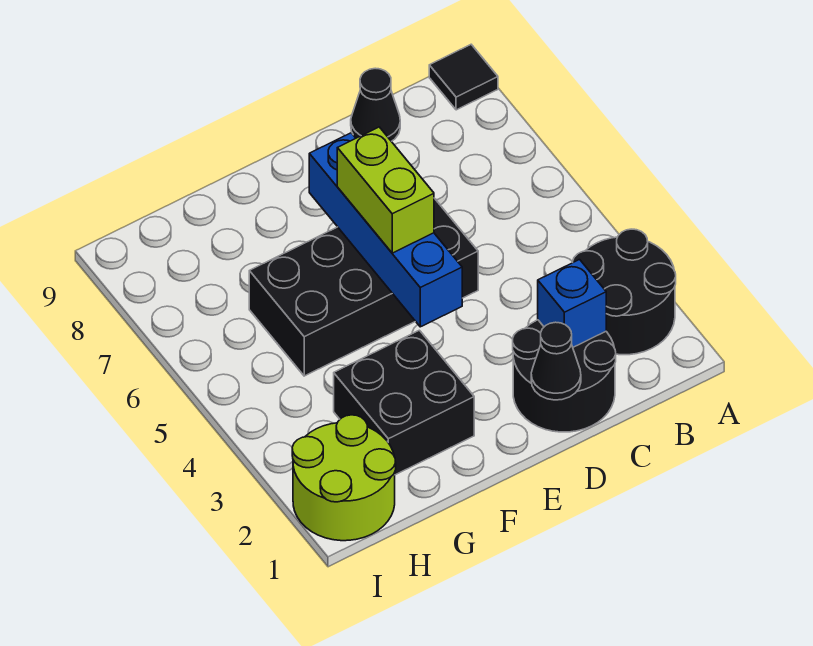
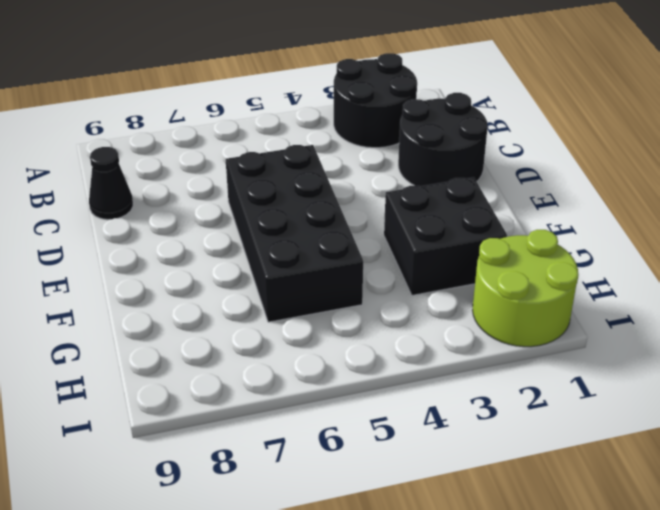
none -> black tile A9 level 1
none -> blue brick C2 level 2

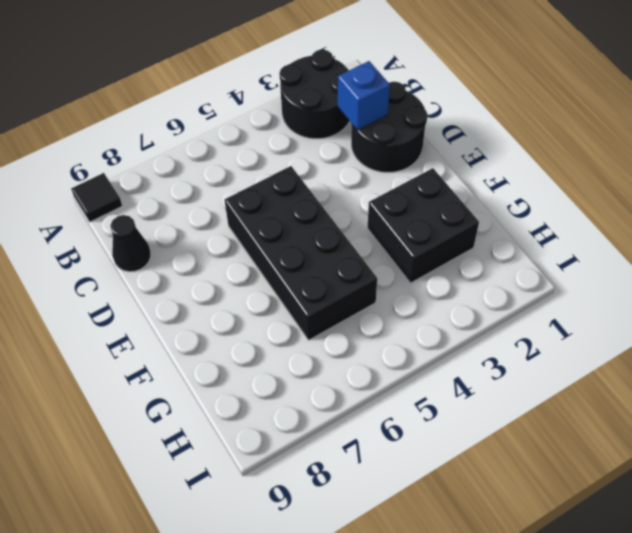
none -> lime round brick H1:I2 level 1
none -> black cone D1 level 2

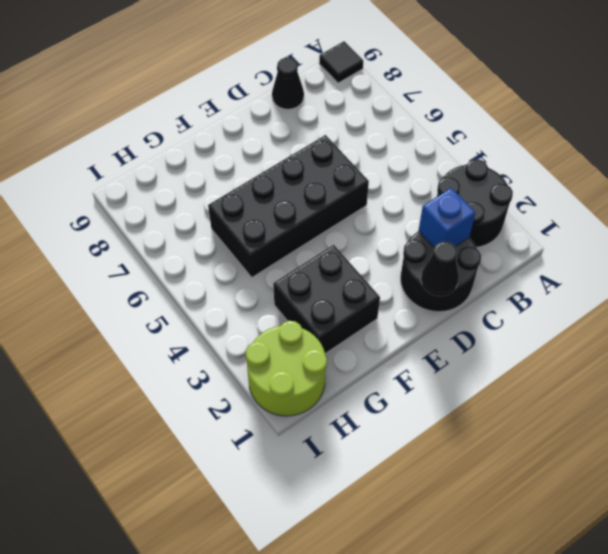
none -> blue brick E4:E7 level 2
none -> lime brick E5:E6 level 3

